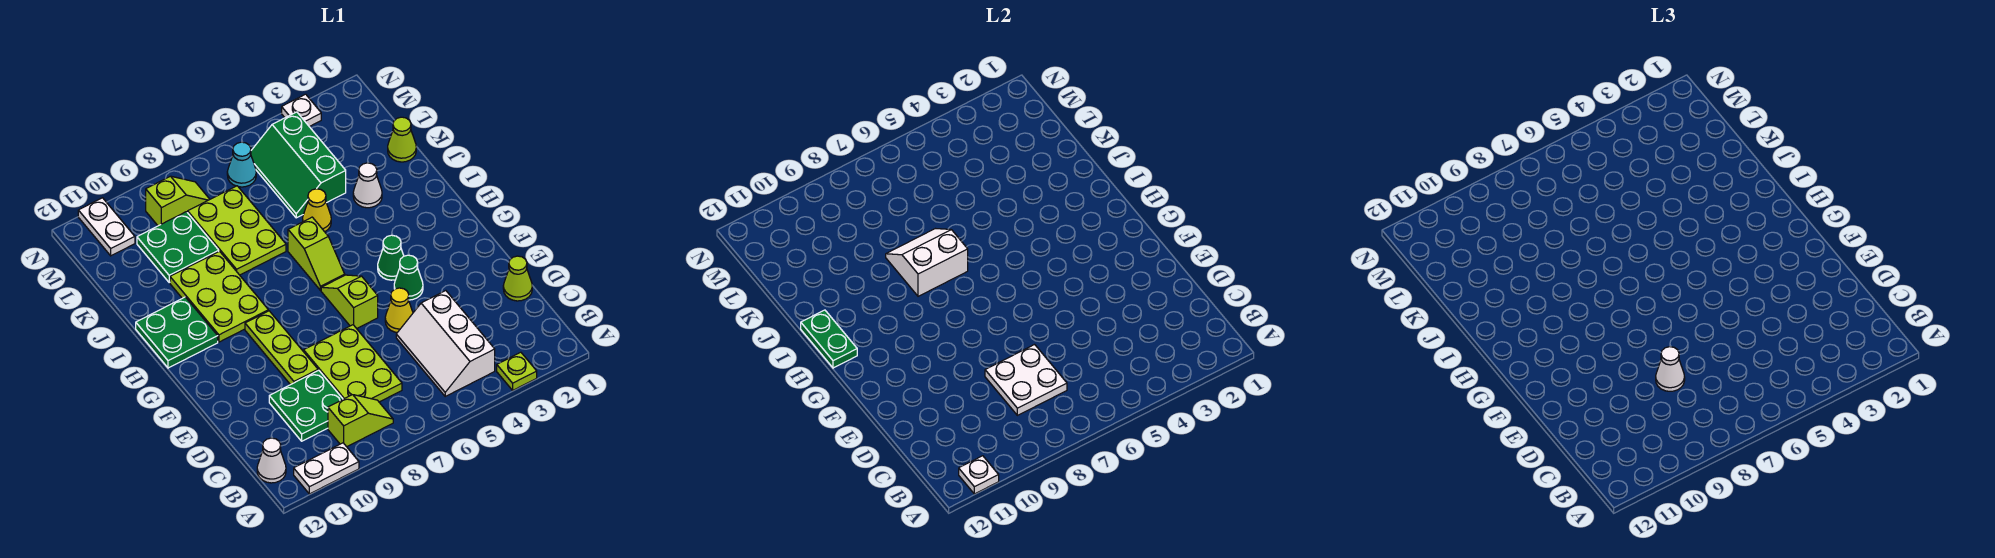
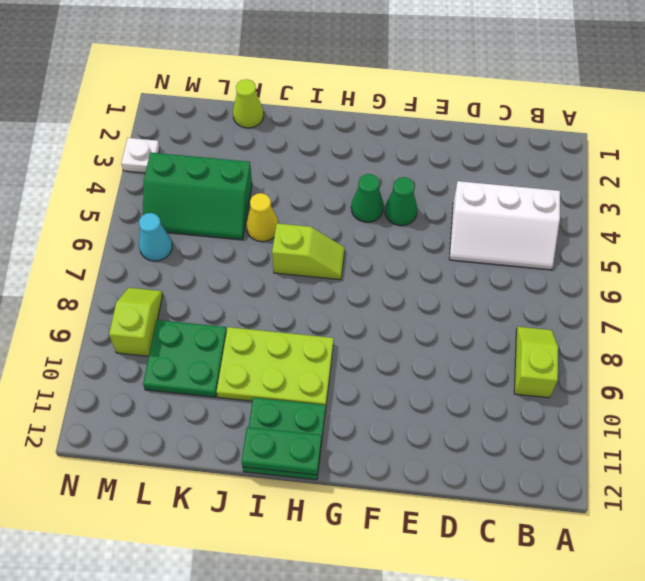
none -> lime plate A3 level 1
none -> white plate A10:A11 level 1
none -> white cone B12 level 1
none -> lime plate C7:E8 level 1

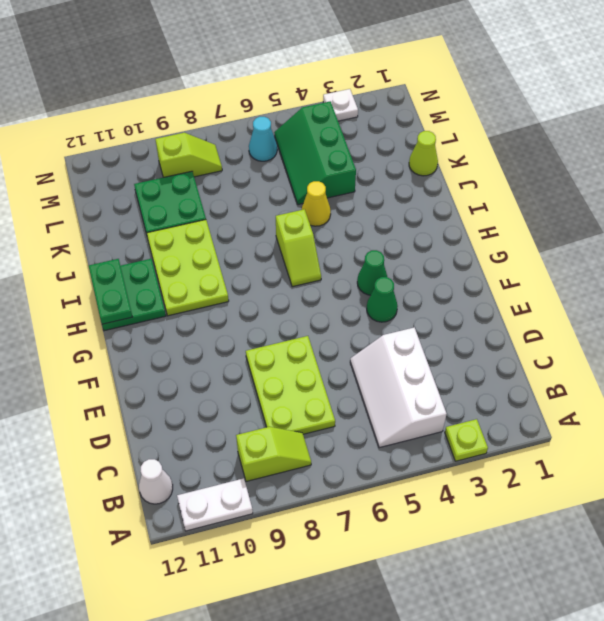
none -> green plate C9:D10 level 1
none -> lime cone D1 level 1
none -> yellow cone E5 level 1
none -> lime plate E9:G9 level 1

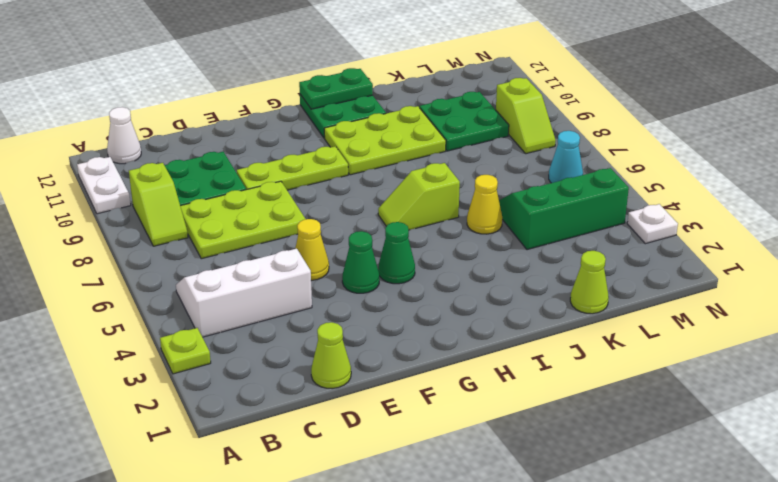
none -> lime slope F6:G6 level 1 top F
none -> white cone J3 level 1
none -> lime plate J7:L8 level 1
none -> white plate M11:N11 level 1

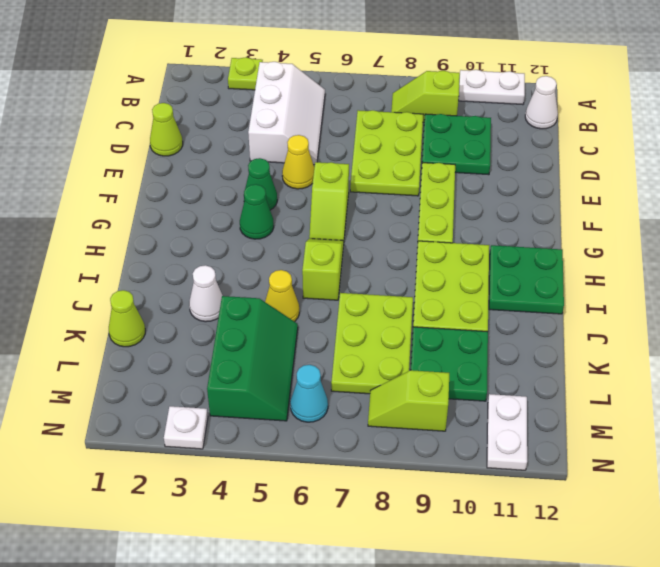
none -> white plate A11 level 2
none -> white plate C7:D8 level 2
none -> green plate H12:I12 level 2
none -> white slope I7:J8 level 2 top I

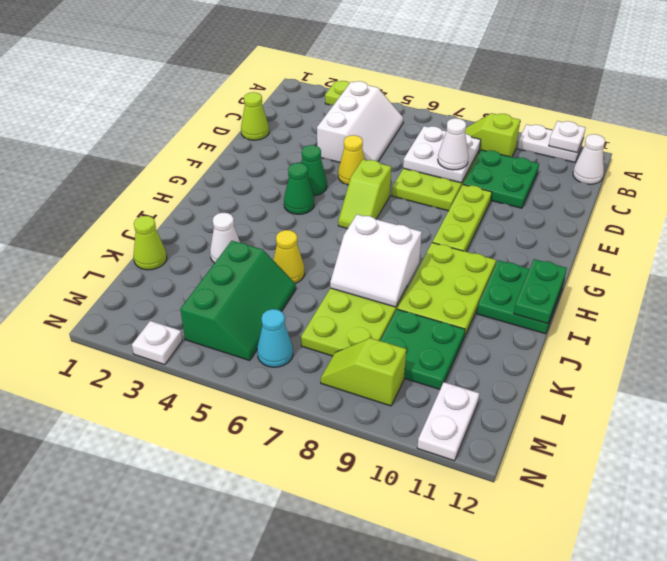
none -> lime slope H6:I6 level 1 top I

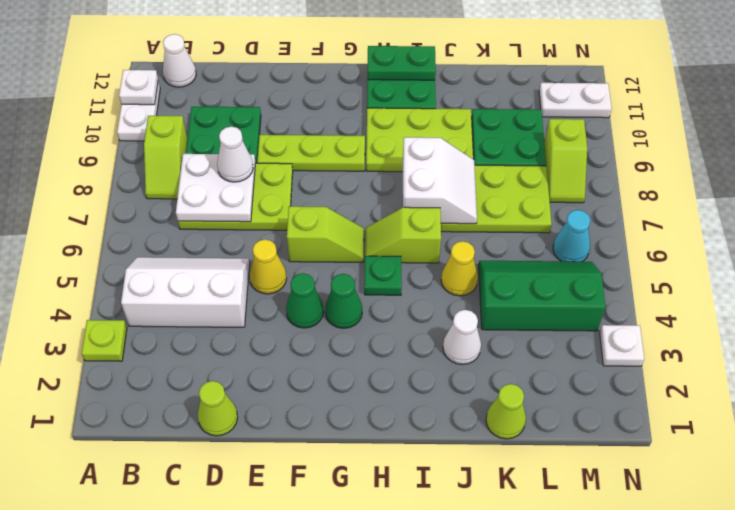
green plate H5 level 1 -> none

